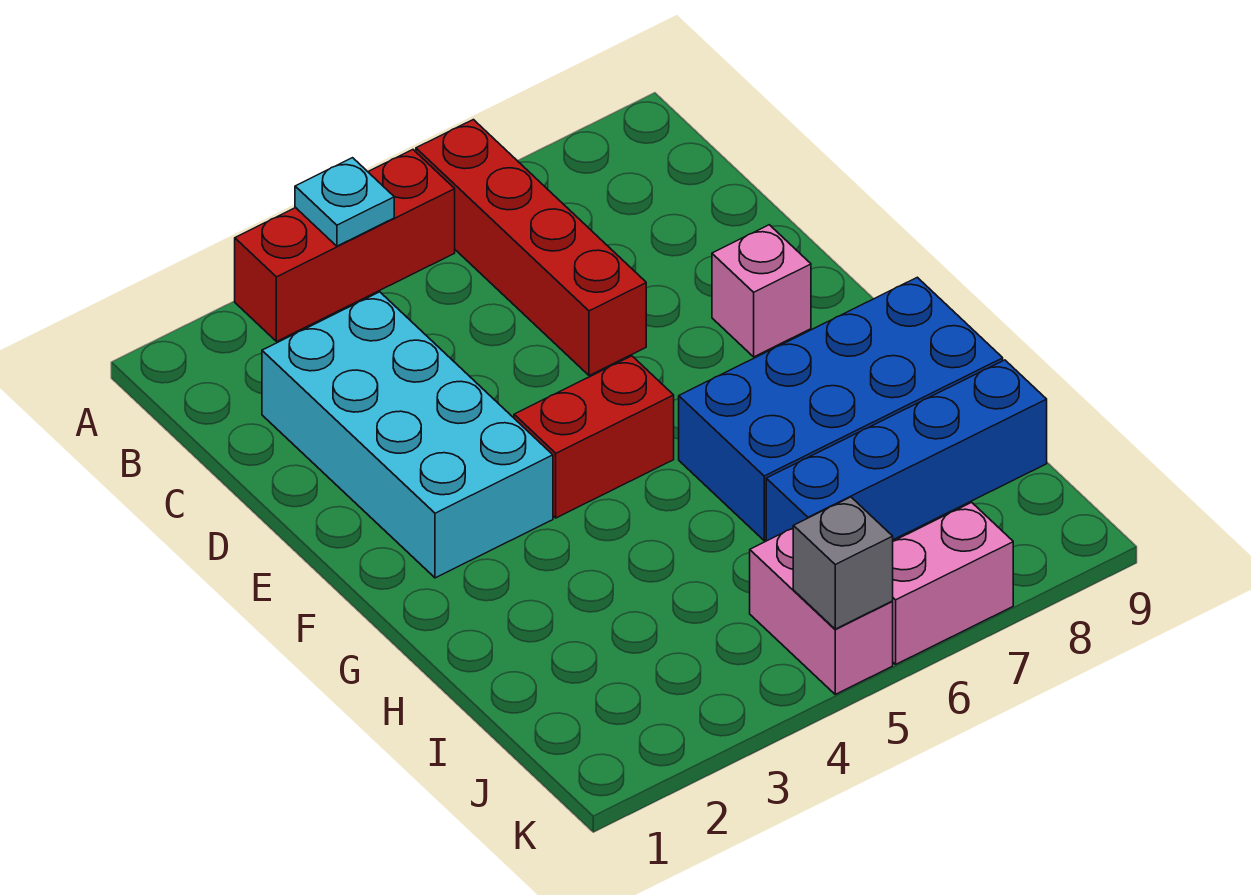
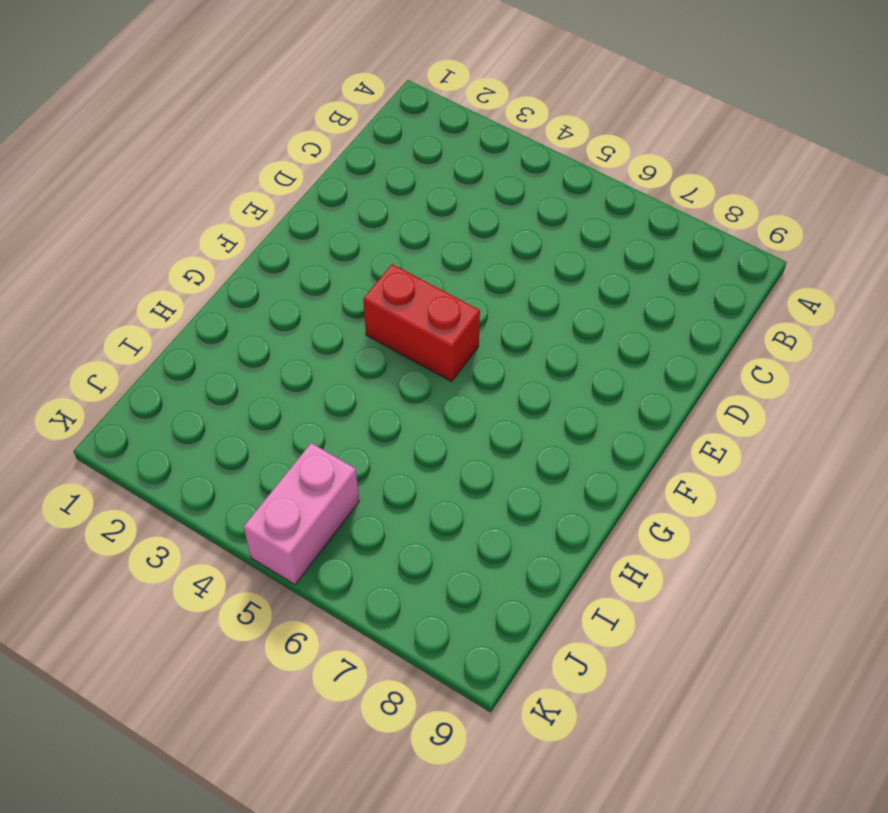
none -> red brick A3:A5 level 1
none -> red brick A6:D6 level 1

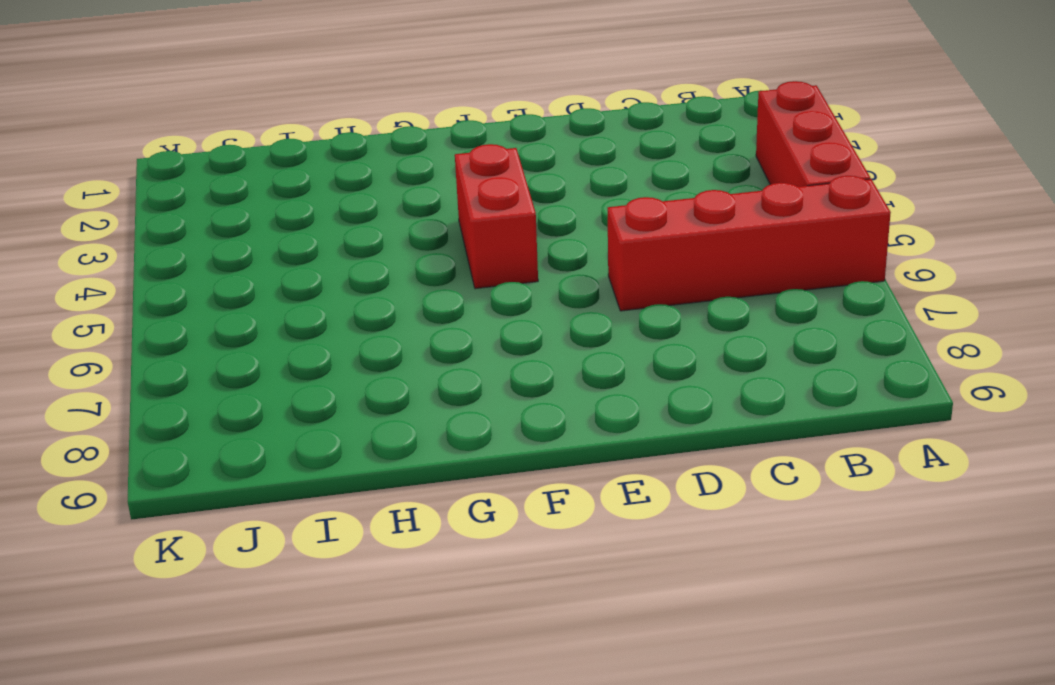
none -> cyan brick C2:F3 level 1
none -> pink brick E8 level 1

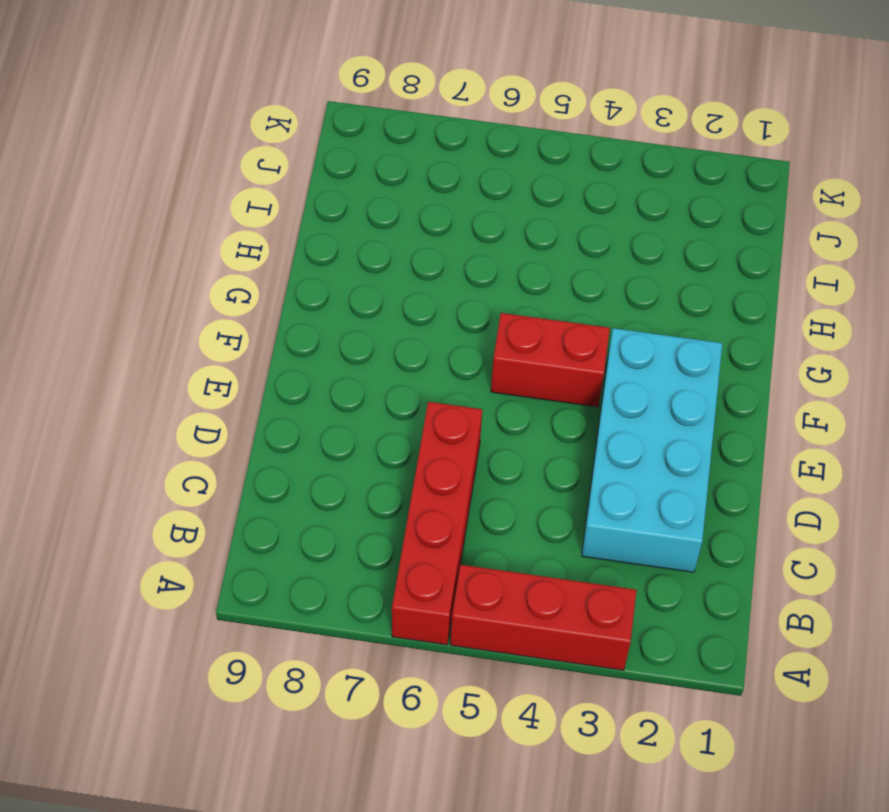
none -> pink brick E8 level 1
none -> blue brick G6:H9 level 1

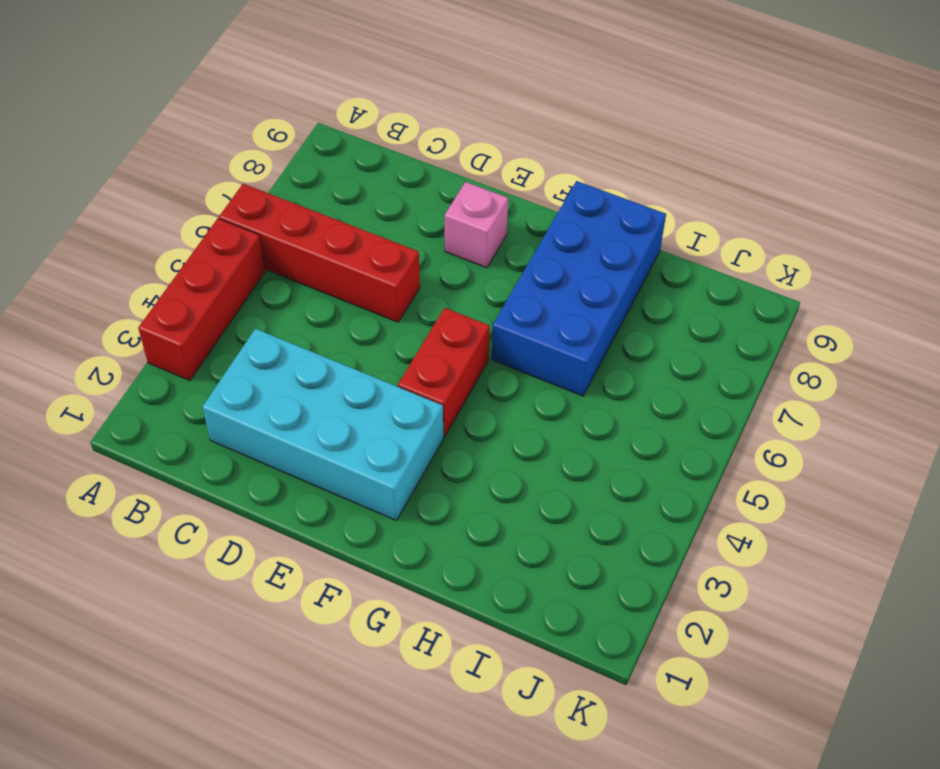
none -> blue brick I6:I9 level 1
none -> pink brick J5:K5 level 1

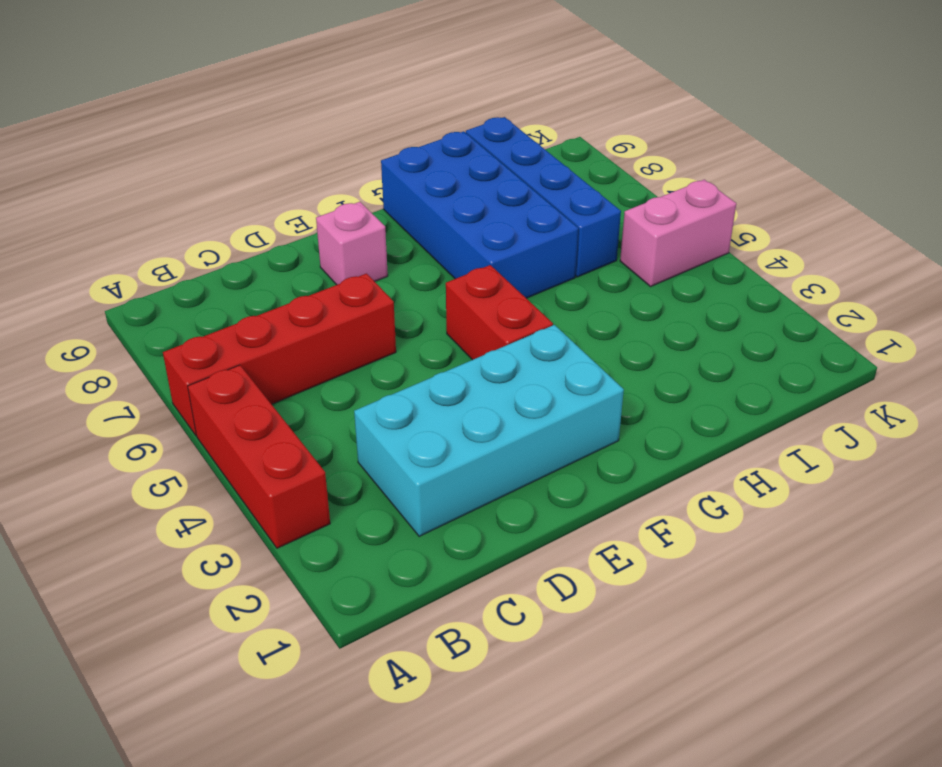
none -> pink brick K6:K7 level 1
none -> cyan plate A4 level 2

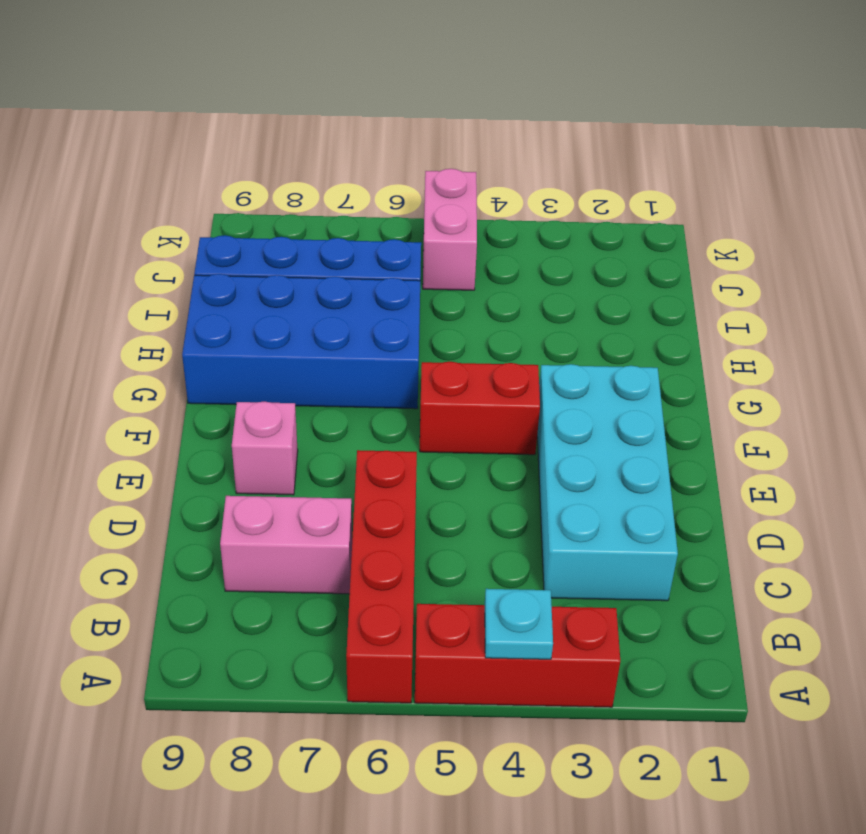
pink brick C7:C8 level 1 -> pink brick K6:K7 level 1
none -> grey brick K5 level 2

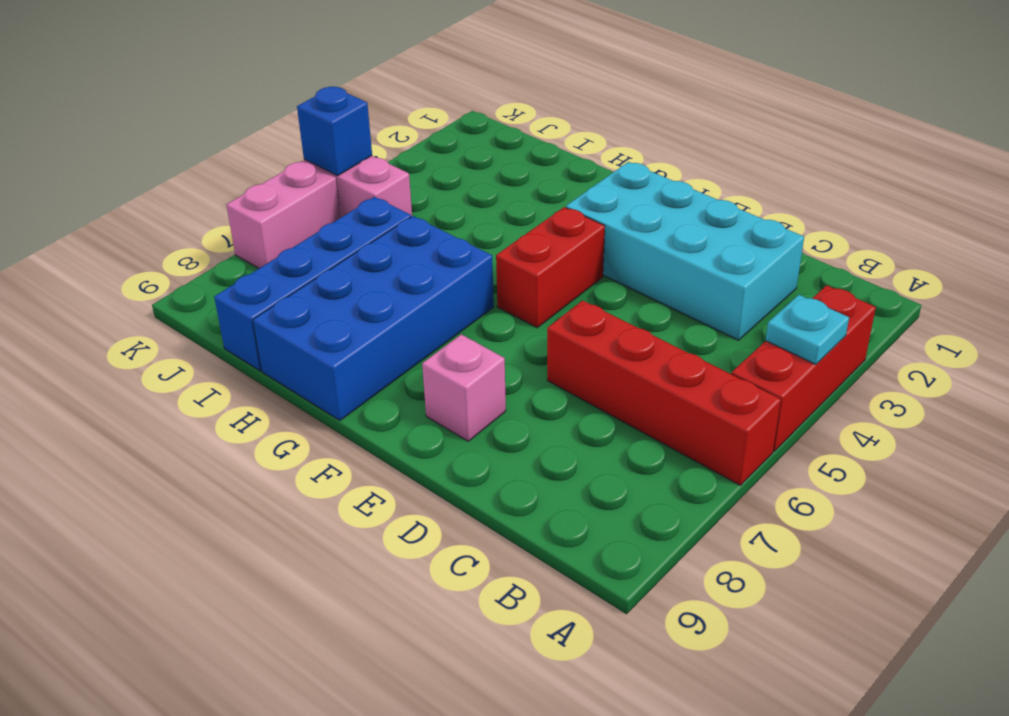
blue brick K5 level 2 -> grey brick K5 level 2

